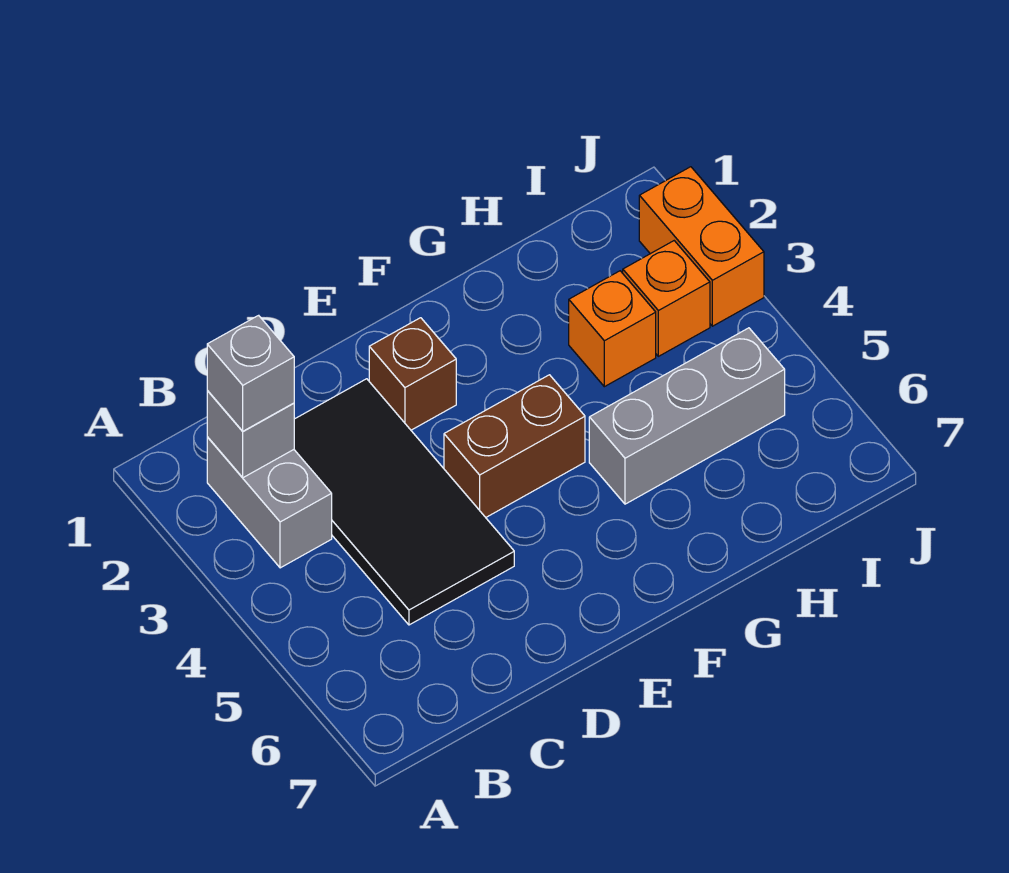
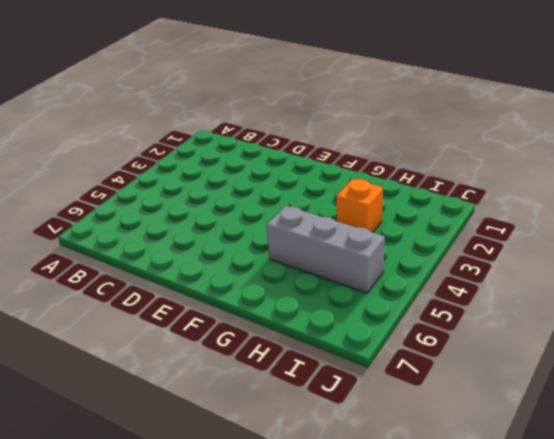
none -> grey brick B2:B3 level 1
none -> black tile C2:D5 level 1

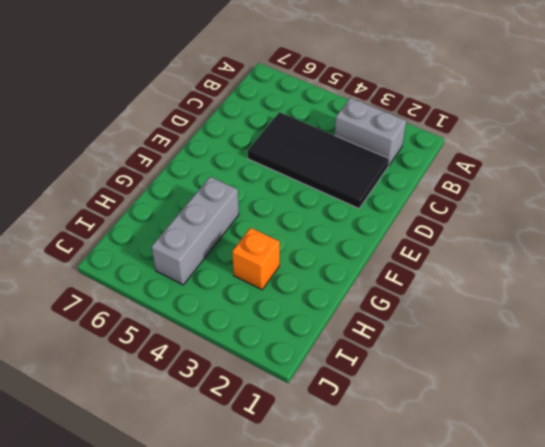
none -> brown brick E2 level 1
none -> brown brick E4:F4 level 1

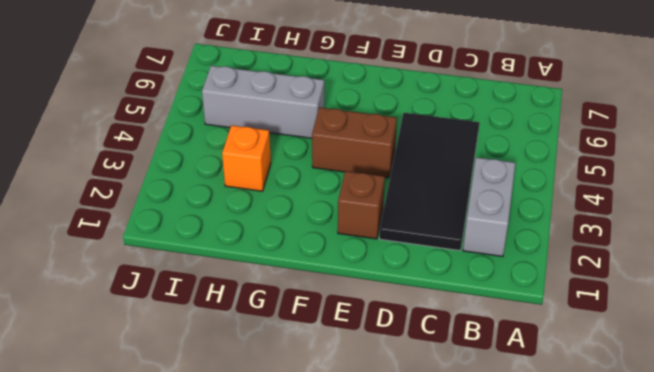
none -> orange brick I3 level 1
none -> orange brick J2:J3 level 1

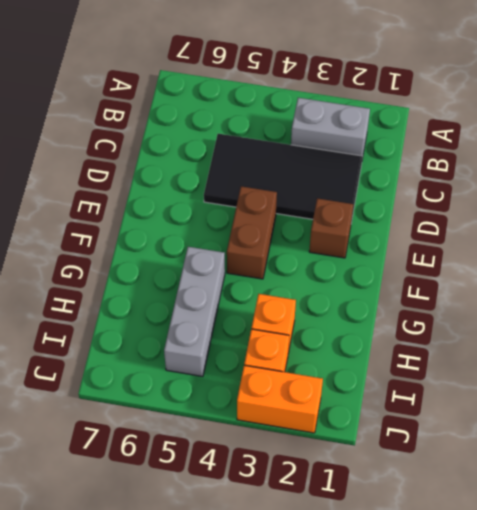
none -> grey brick B2 level 2
none -> grey brick B2 level 3

